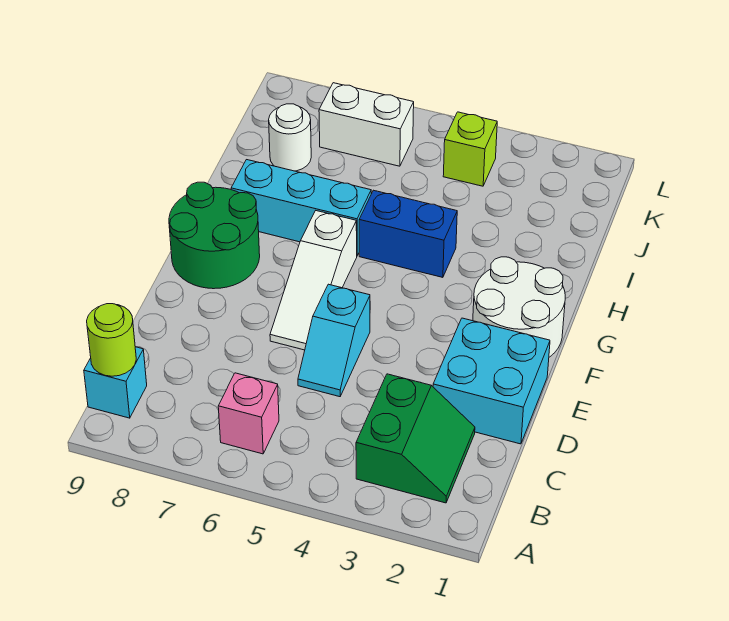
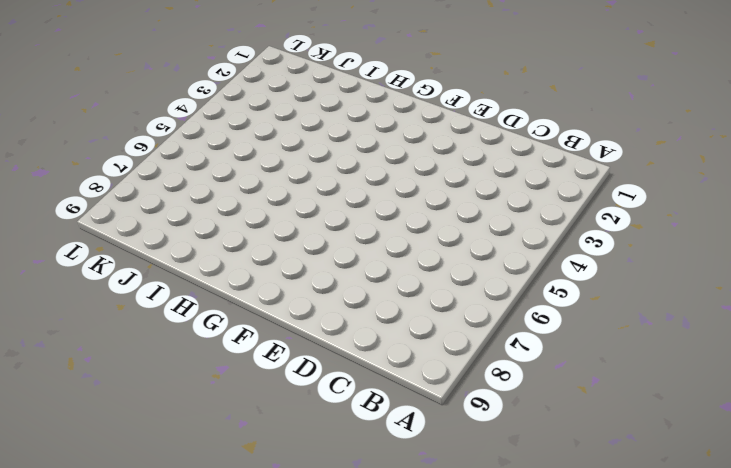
none -> green slope B2:C3 level 1 top 3
none -> pink brick B6 level 1
none -> cyan brick B9 level 1

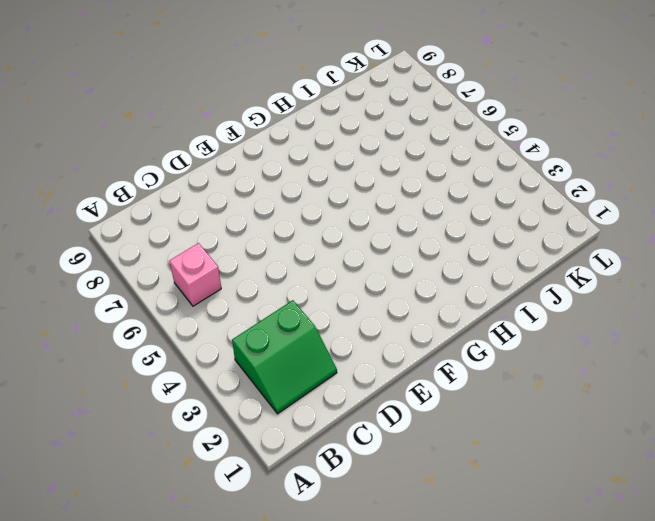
none -> cyan brick B9 level 1
none -> cyan brick D1:E2 level 1
none -> cyan slope D5:E5 level 1 top E

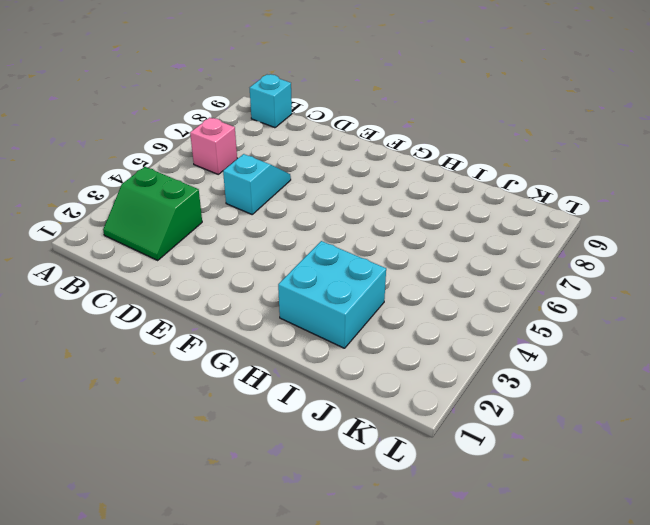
cyan slope D5:D6 level 1 top 5 -> cyan slope D5:E5 level 1 top E
cyan brick H2:I3 level 1 -> cyan brick D1:E2 level 1
none -> white slope E6:G6 level 1 top G
none -> white round brick F1:G2 level 1
none -> green round brick F8:G9 level 1

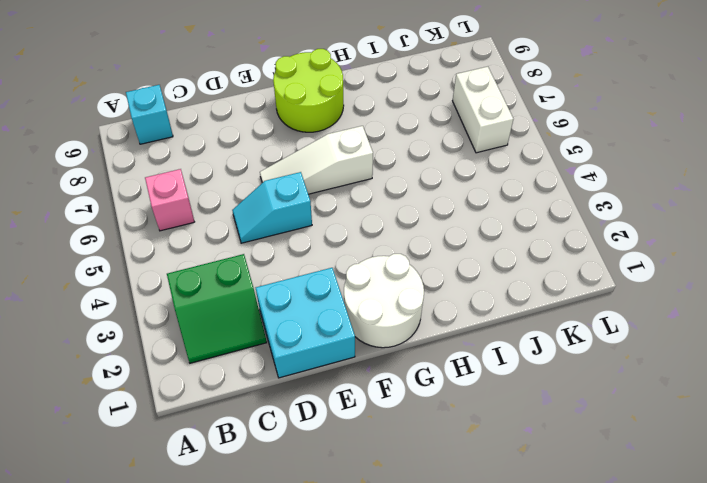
lime round brick F8:G9 level 1 -> green round brick F8:G9 level 1
none -> blue brick H4:H5 level 1
none -> cyan brick H6:H8 level 1
none -> white round brick J8 level 1

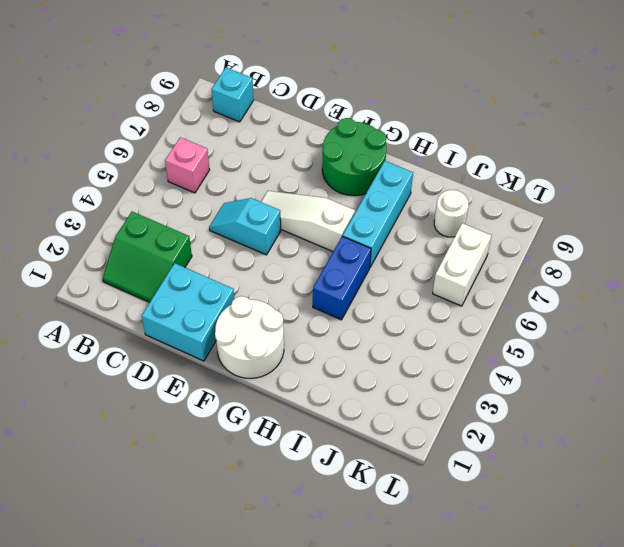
none -> lime brick K4 level 1
none -> lime round brick B9 level 2

